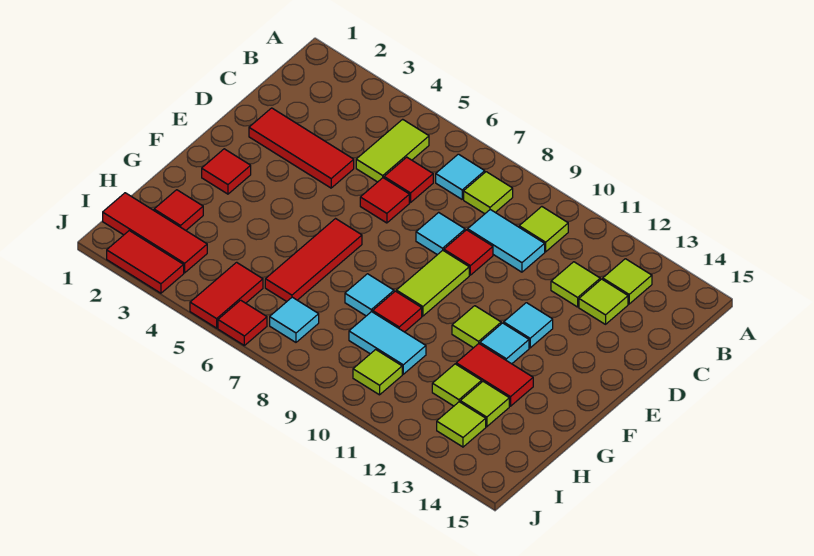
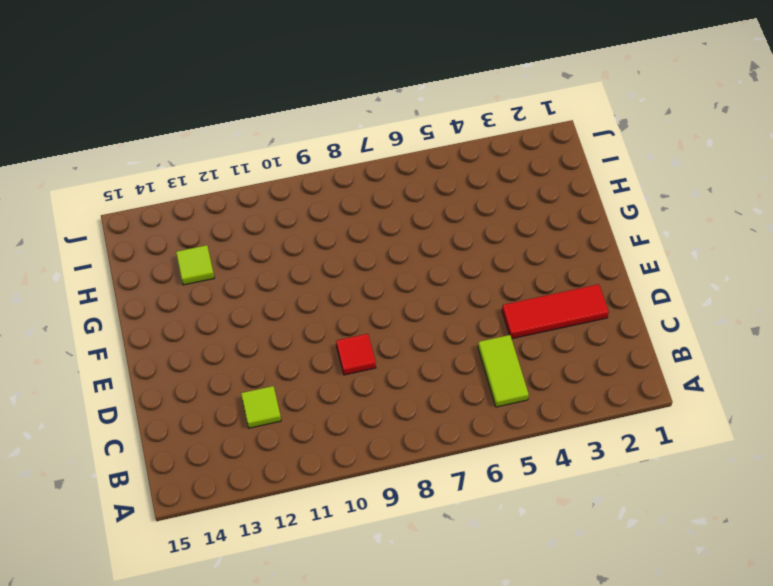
none -> cyan tile B7 level 1
none -> lime tile B8 level 1
none -> lime tile B10 level 1
none -> lime tile B13 level 1

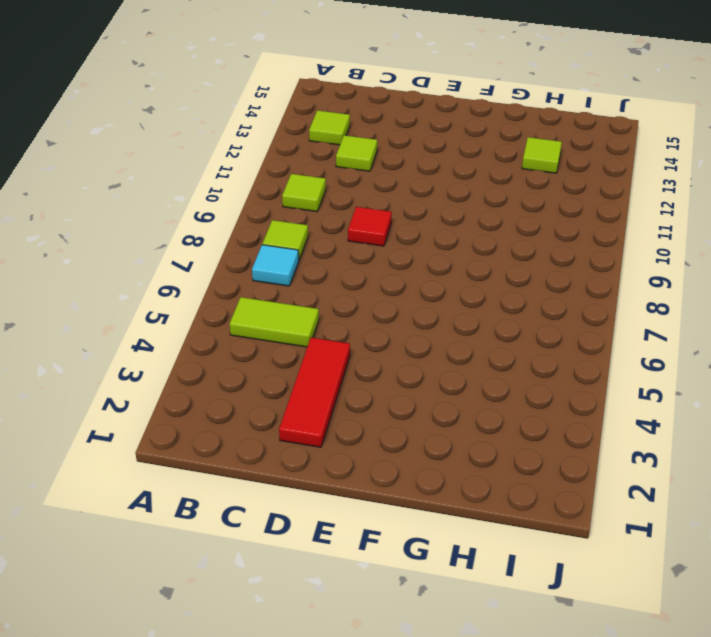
none -> red tile C6 level 1
none -> cyan tile C9:C10 level 1
none -> lime tile C13 level 1
none -> red tile D6 level 1

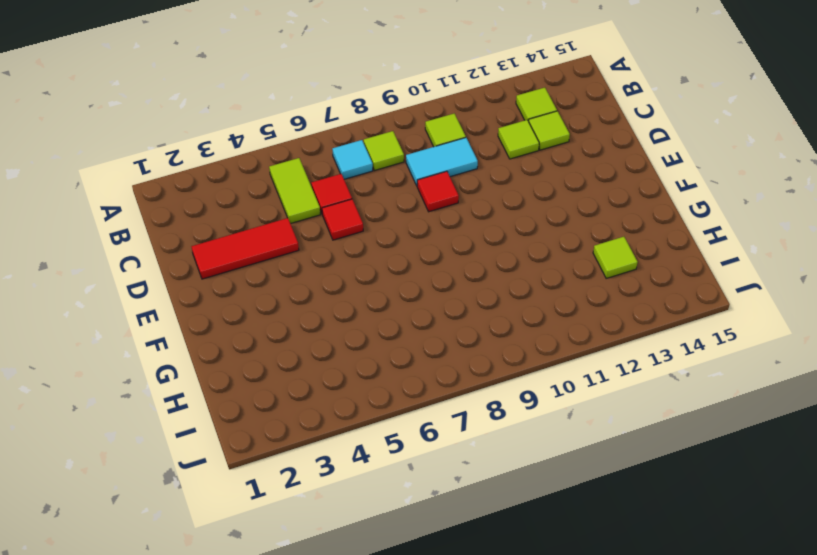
none -> cyan tile D8 level 1
none -> lime tile E9:F9 level 1
none -> cyan tile E12 level 1
none -> red tile F2 level 1

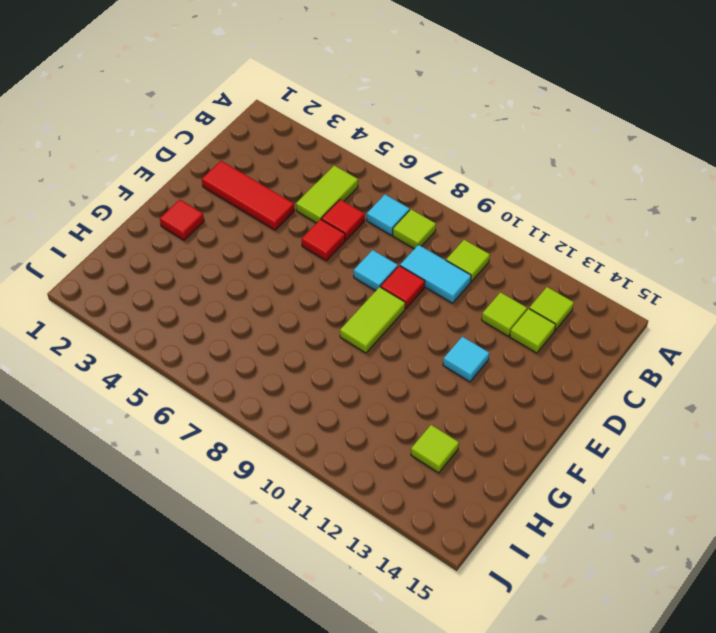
none -> red tile F6:H6 level 1
none -> lime tile F11 level 1
none -> cyan tile F12 level 1
none -> cyan tile G8 level 1

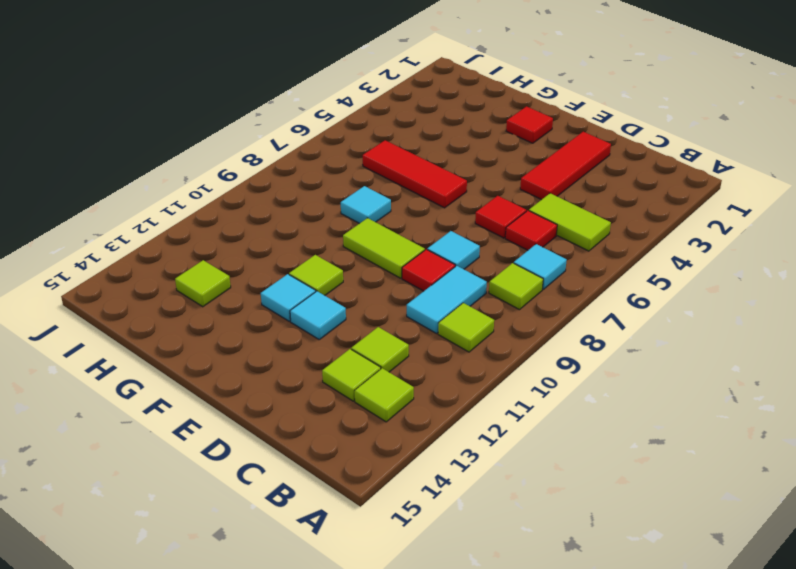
none -> red tile G9 level 1
none -> red tile G12:G13 level 1
none -> red tile H2 level 1
none -> cyan tile H9:H10 level 1

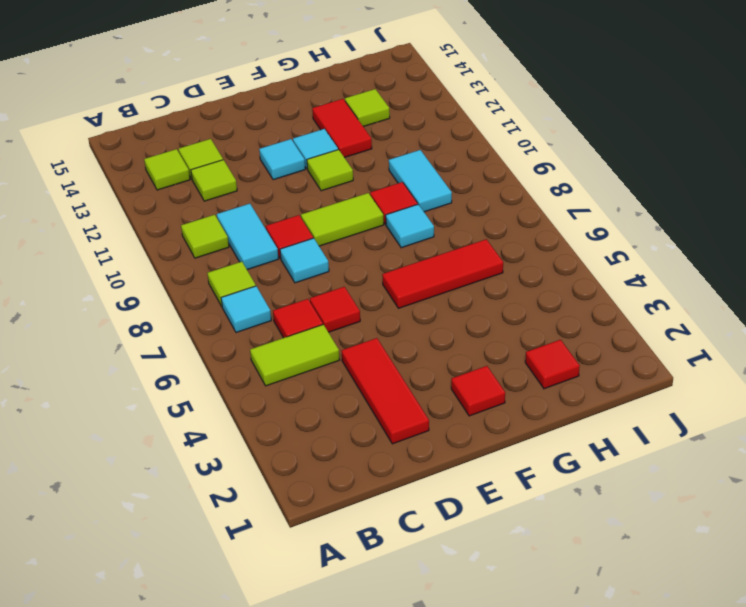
none -> lime tile H12 level 1
none -> red tile I1:I3 level 1
none -> red tile I5:J5 level 1
none -> cyan tile I7 level 1

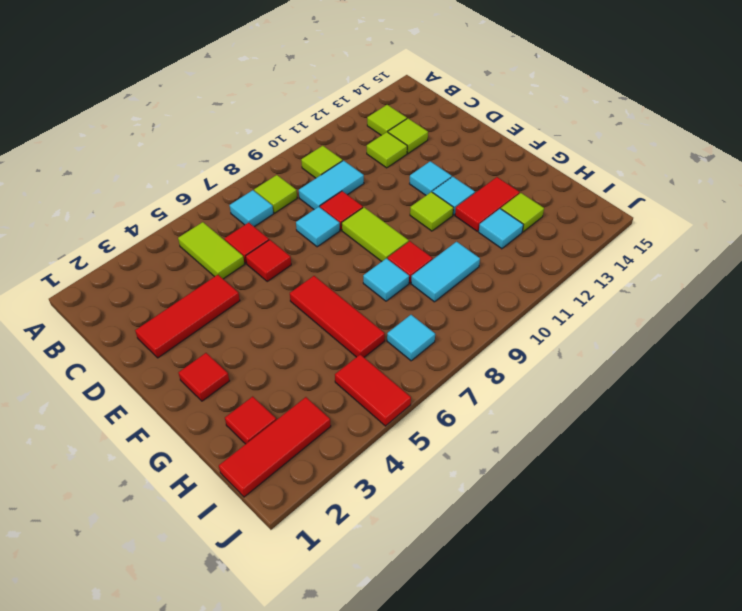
cyan tile H12 level 1 -> lime tile H12 level 1
none -> lime tile I10 level 1
none -> lime tile I13 level 1
none -> red tile J2:J3 level 1
none -> red tile J6 level 1

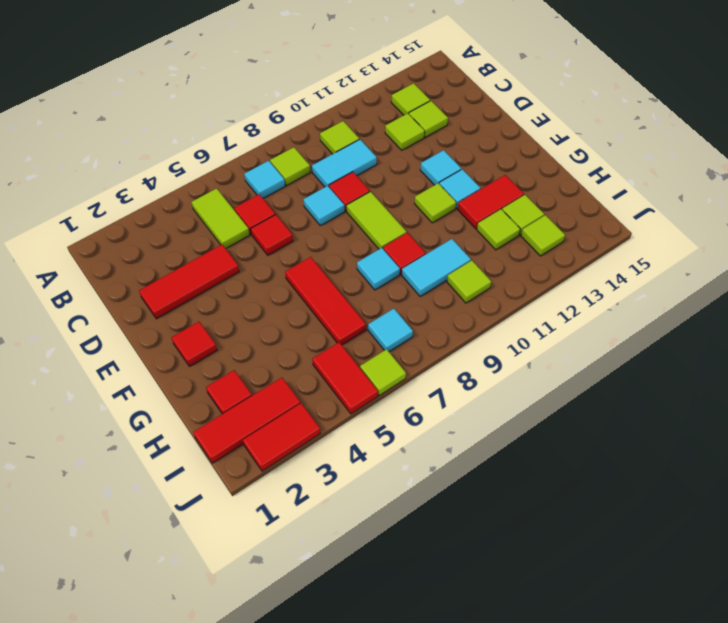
lime tile J6 level 1 -> red tile J6 level 1

